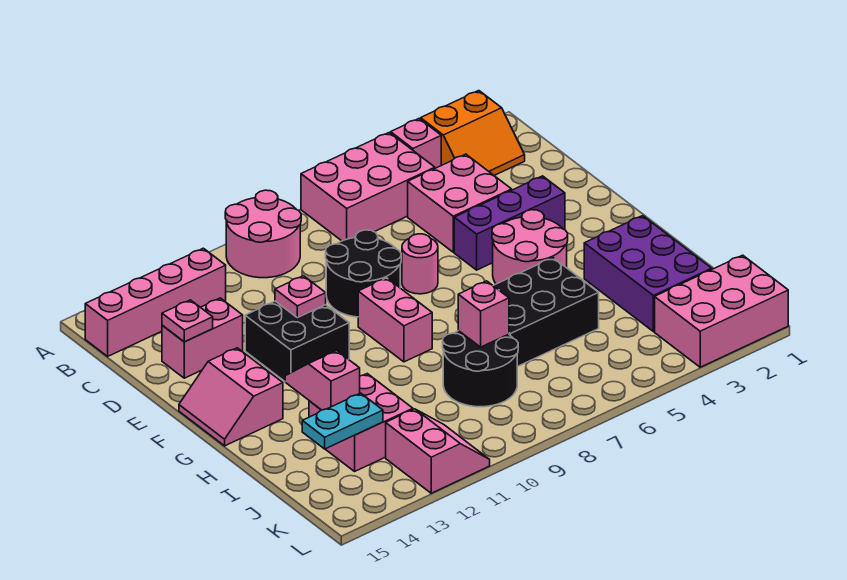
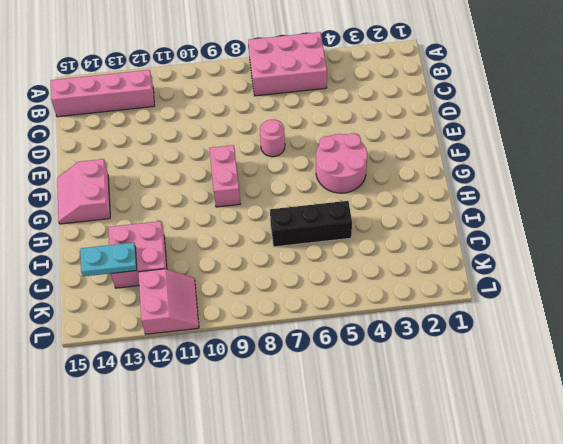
black brick I5:I7 level 1 -> black brick H5:I7 level 1
none -> orange slope A2:B3 level 1 top A
none -> pink brick A4 level 1
none -> pink round brick A9:B10 level 1

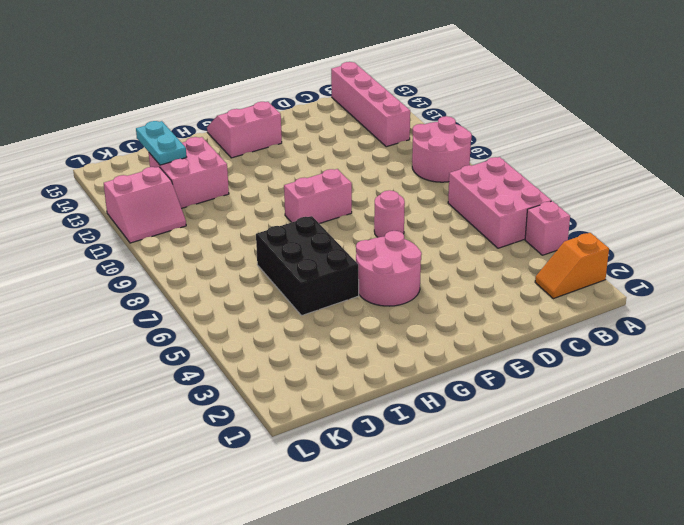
orange slope A2:B2 level 1 top A -> orange slope A2:B3 level 1 top A
none -> pink brick C4:D5 level 1
none -> black round brick D8:E9 level 1
none -> pink brick D13:D14 level 1

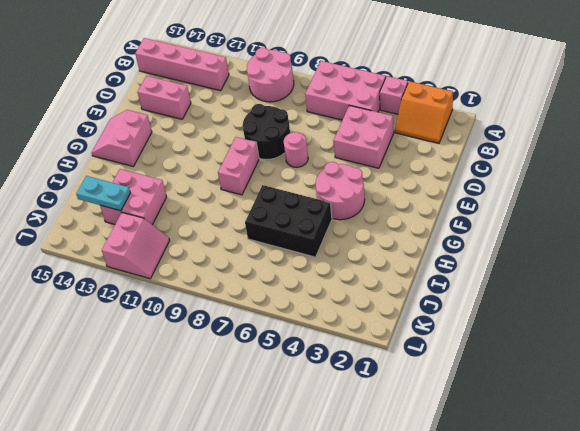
none -> purple brick E3:E5 level 1
none -> black brick E11:F12 level 1
none -> purple brick H2:J3 level 1

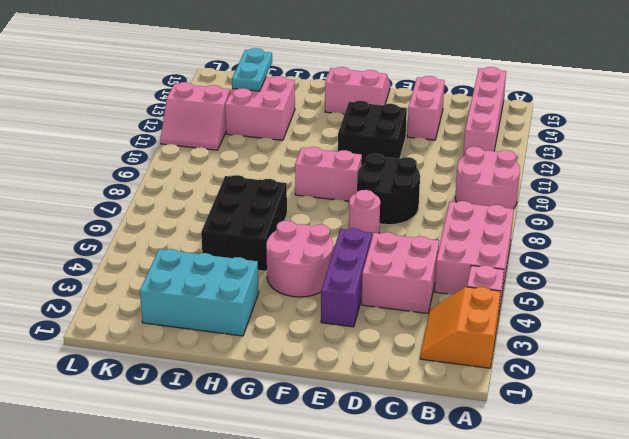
cyan brick H2:J3 level 1 -> purple brick H2:J3 level 1
none -> black round brick I8:J9 level 1
none -> pink brick K1:L3 level 1
none -> pink plate D14 level 2

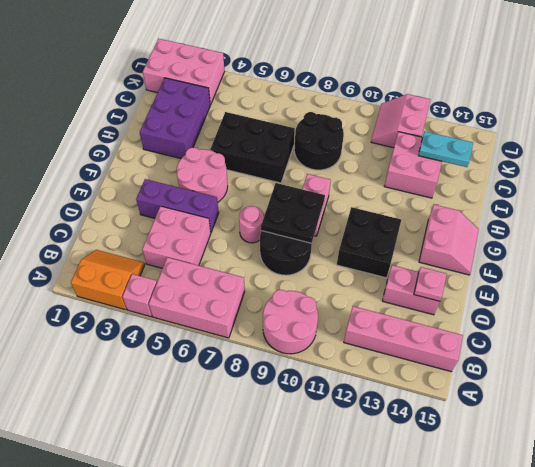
black plate E8:F9 level 2 -> none
none -> pink plate E11 level 2
none -> pink slope H13:I13 level 2 top I
none -> pink brick I8 level 2

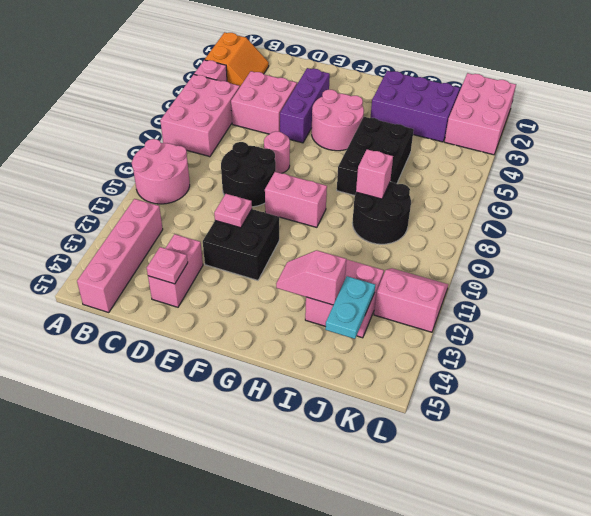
none -> pink slope F14:G15 level 1 top 14

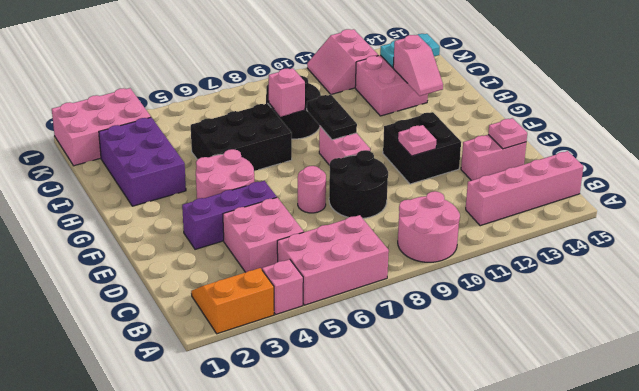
black plate G9:H9 level 2 -> none
none -> pink slope F14:G15 level 1 top 14

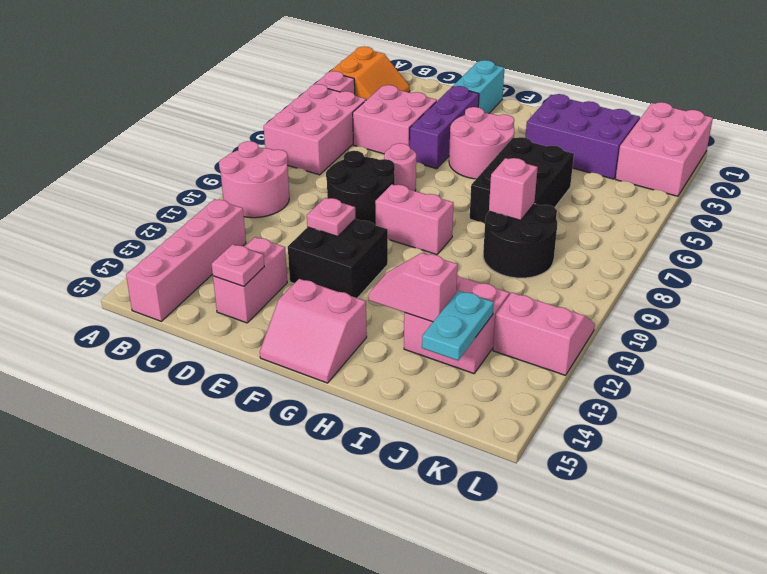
cyan brick E1:E2 level 1 -> none

